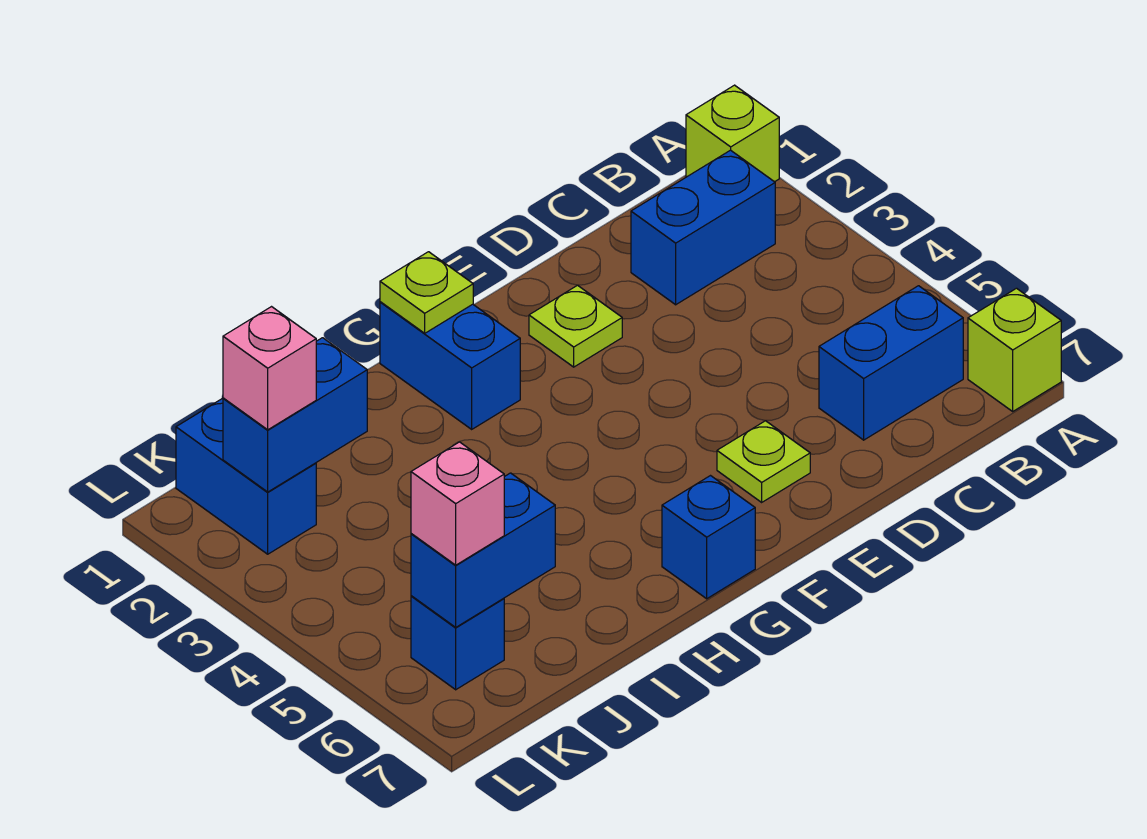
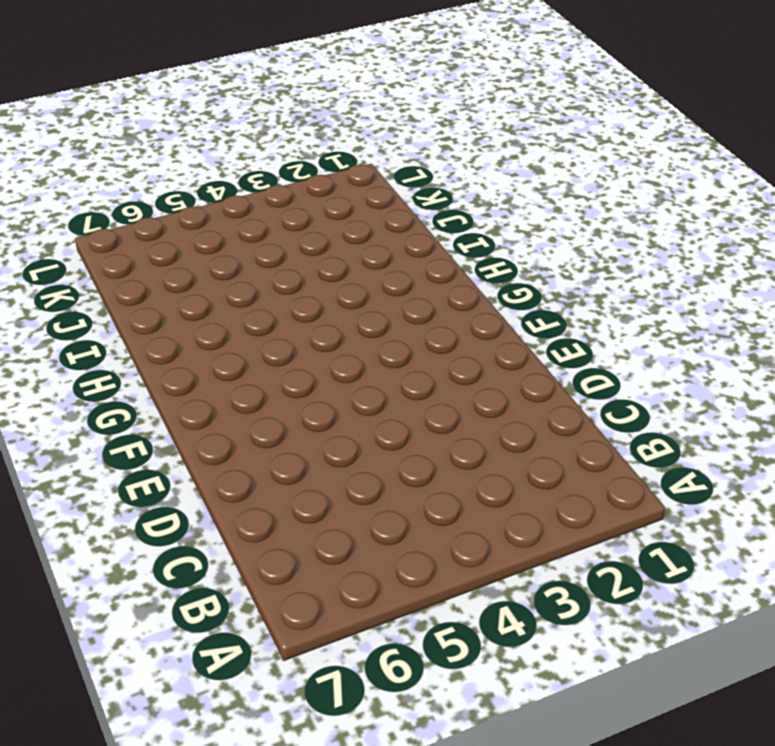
none -> lime brick A1 level 1
none -> lime brick A7 level 1
none -> blue brick B2:C2 level 1

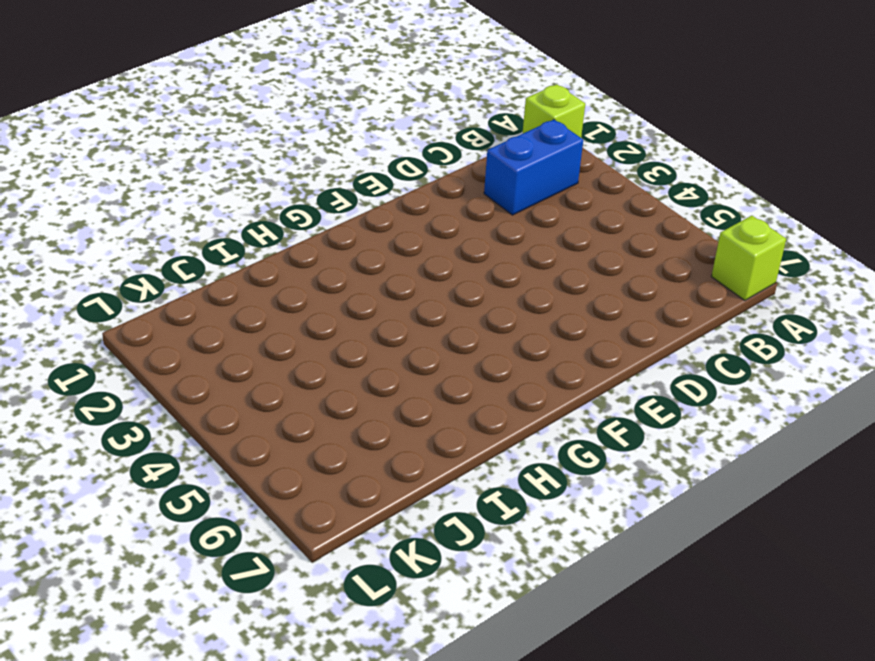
none -> blue brick B6:C6 level 1
none -> lime plate E2 level 1
none -> lime plate E6 level 1

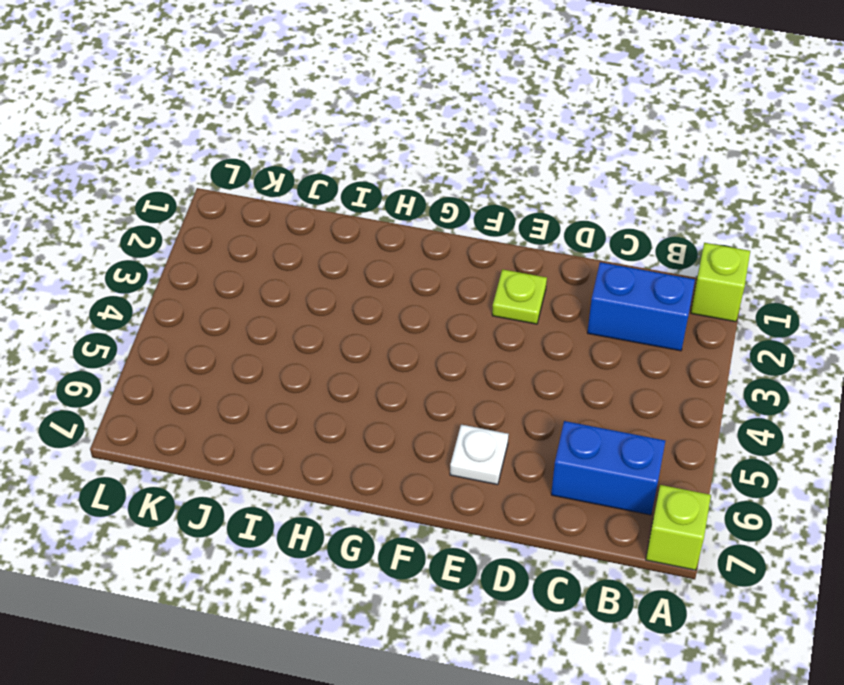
white plate E6 level 1 -> lime plate E6 level 1
none -> blue brick G1:G2 level 1
none -> blue brick G7 level 1
none -> blue brick K1:K2 level 1

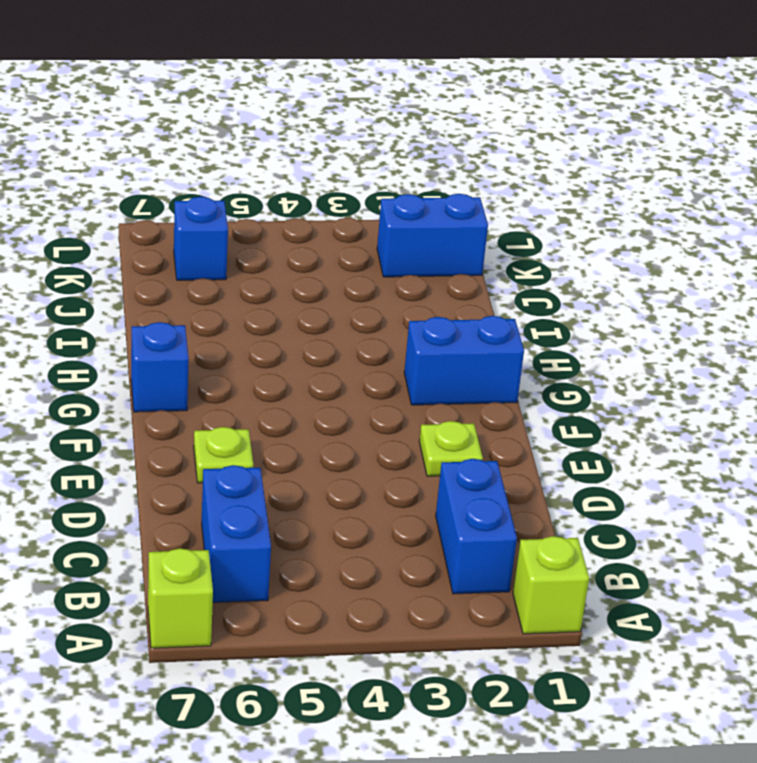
none -> lime plate G1 level 2
none -> blue brick J2:K2 level 2
none -> blue brick J6:K6 level 2

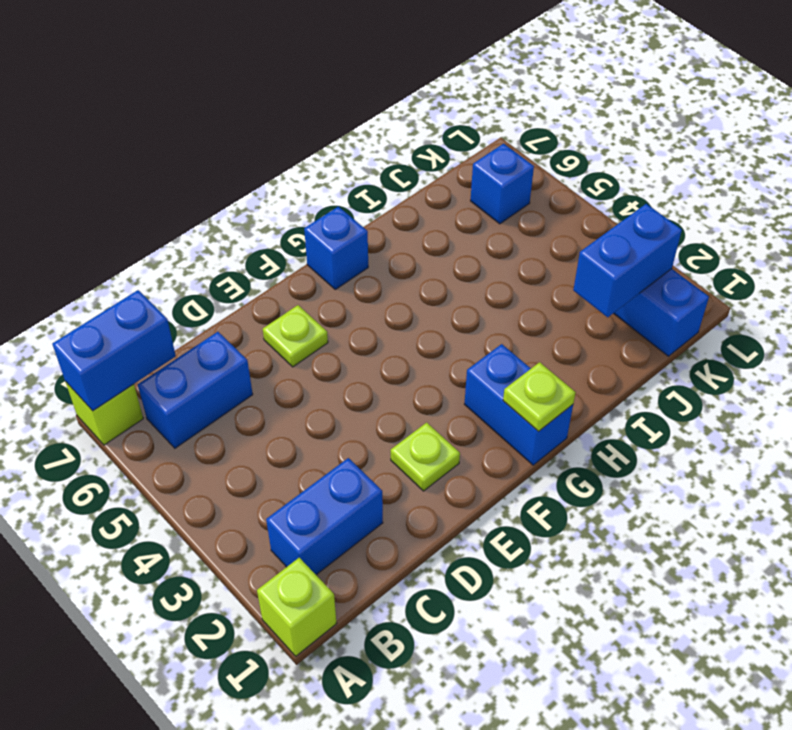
blue brick A7:B7 level 2 -> blue brick J6:K6 level 2
none -> pink brick K2 level 3
none -> pink brick K6 level 3

